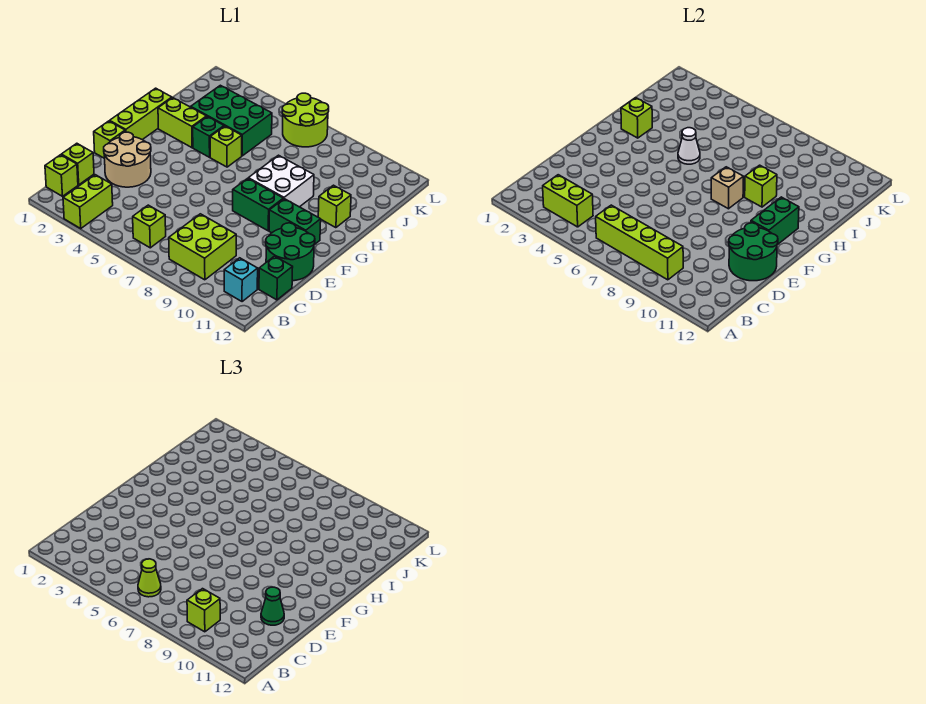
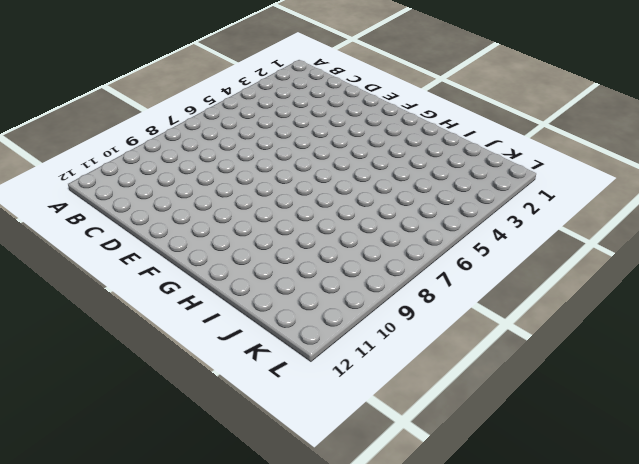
none -> lime brick A3:B3 level 1
none -> lime brick B1 level 1
none -> lime brick B6 level 1
none -> lime brick B8:C9 level 1

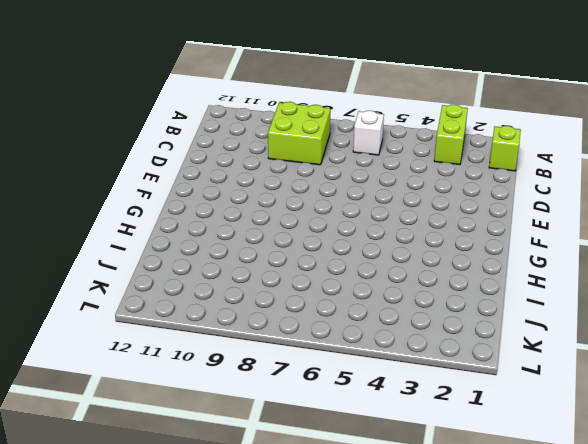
white brick B6 level 1 -> lime brick B6 level 1
none -> cyan brick B11 level 1
none -> lime brick C1 level 1
none -> green brick C12 level 1
none -> tan round brick D2:E3 level 1

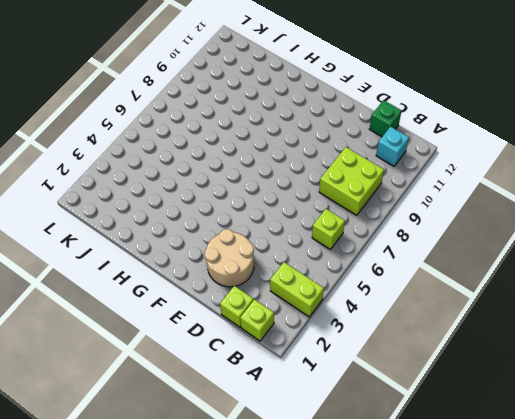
none -> green round brick D11:E12 level 1
none -> lime brick E1 level 1
none -> lime brick F1:H1 level 1
none -> green brick F8:F9 level 1

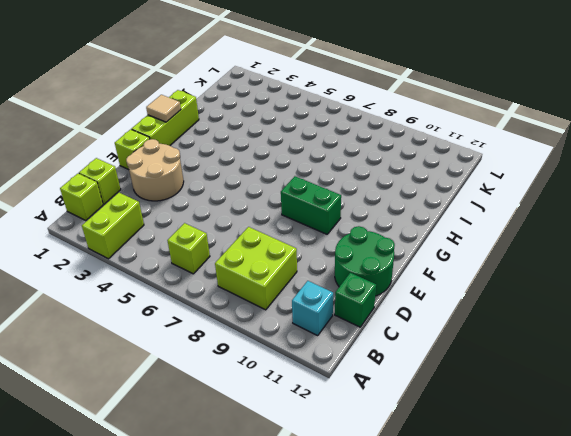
tan tile G1 level 2 -> none
none -> green brick F10:F11 level 1
none -> white brick G8:H9 level 1
none -> lime brick H2:H3 level 1
none -> green brick H4 level 1

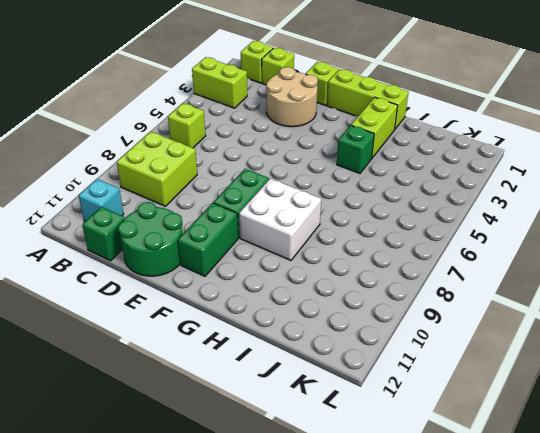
none -> lime brick H5 level 1
none -> lime brick H11 level 1
none -> green brick I3:J5 level 1
none -> lime round brick K6:L7 level 1

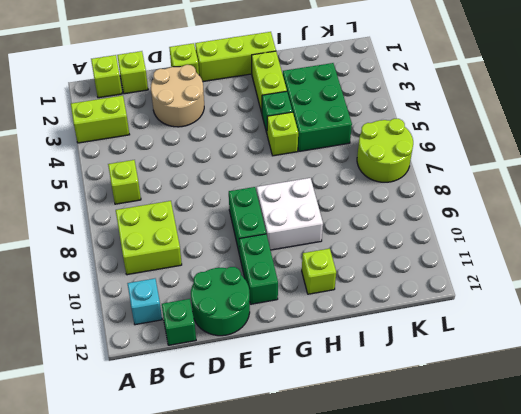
none -> lime brick B3:B4 level 2
none -> lime brick B6:B9 level 2
none -> green round brick D11:E12 level 2
none -> green brick F11:G11 level 2

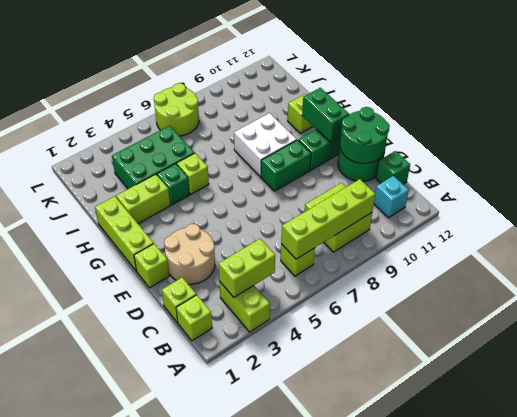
none -> tan brick G8 level 2
none -> lime brick H2 level 2
none -> white cone H5 level 2
none -> lime brick H9 level 2

